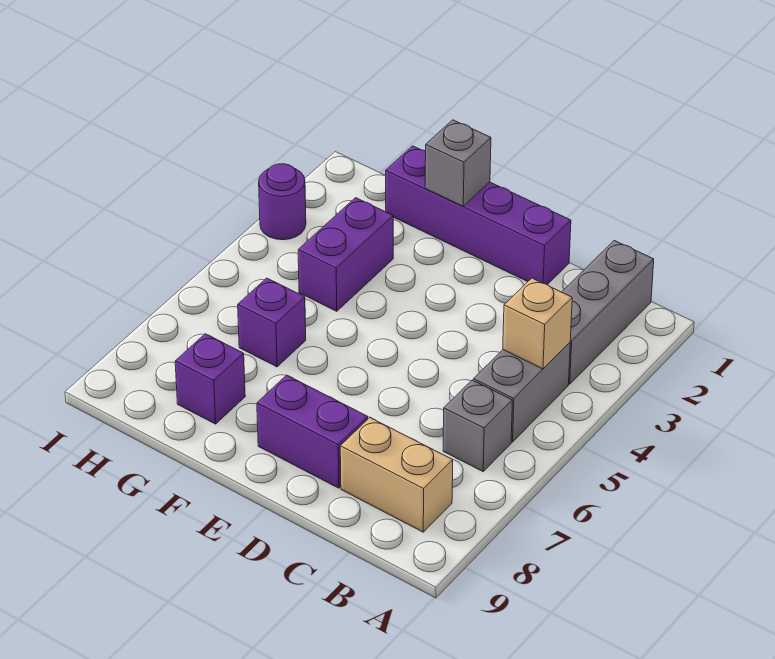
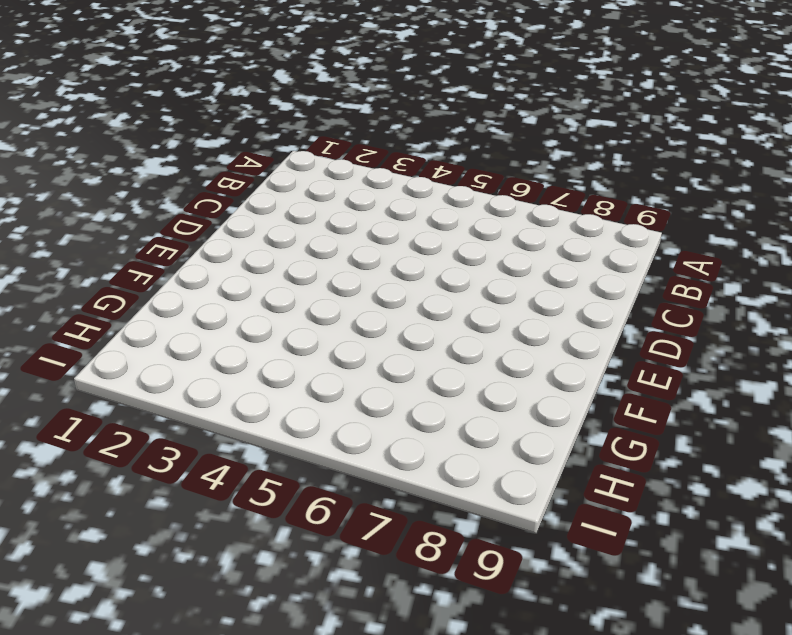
none -> grey brick B1:B3 level 1
none -> grey brick B4:B5 level 1
none -> grey brick B6 level 1

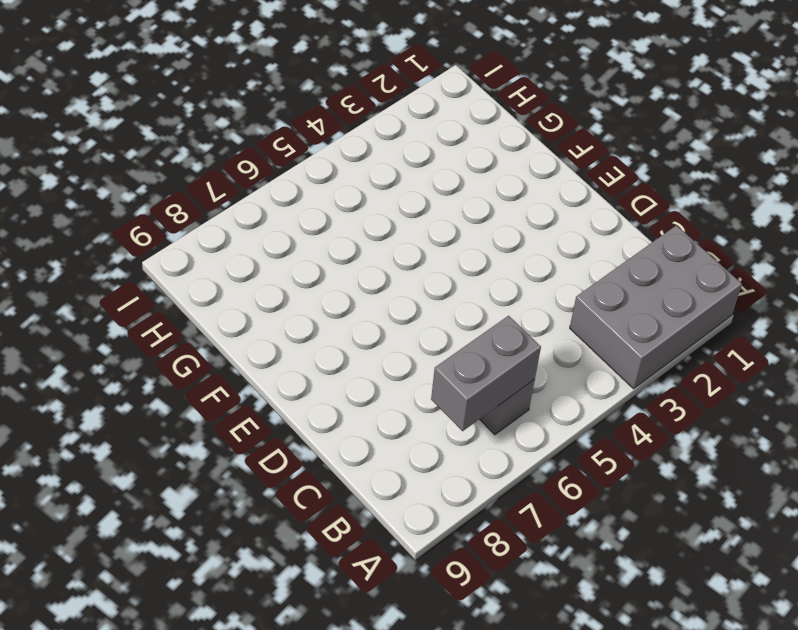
grey brick A1:B3 level 1 -> grey brick B1:B3 level 1
grey brick B6:B7 level 2 -> grey brick B4:B5 level 1
none -> tan brick B8:C8 level 1
none -> purple brick D1:G1 level 1
none -> purple brick D8:E8 level 1

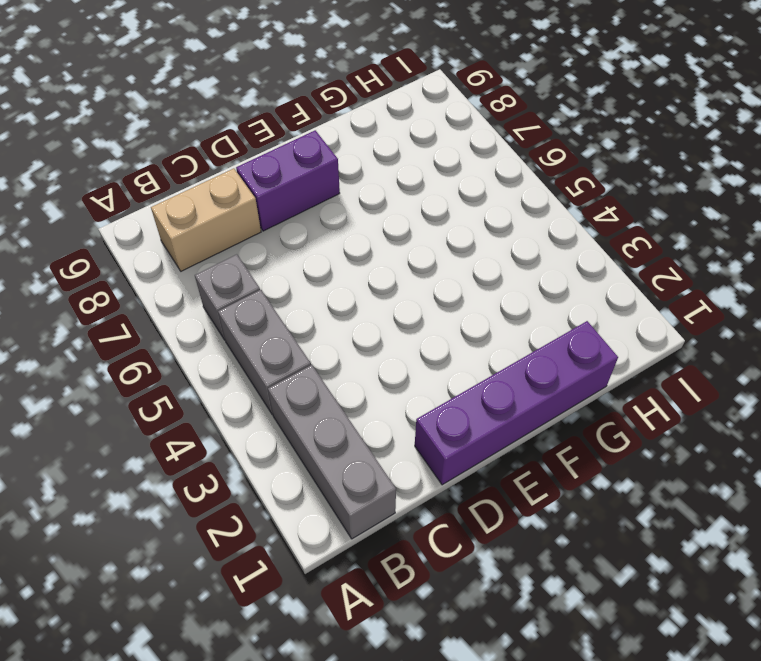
none -> purple brick G3:G4 level 1
none -> purple brick G6 level 1
none -> purple brick G8 level 1

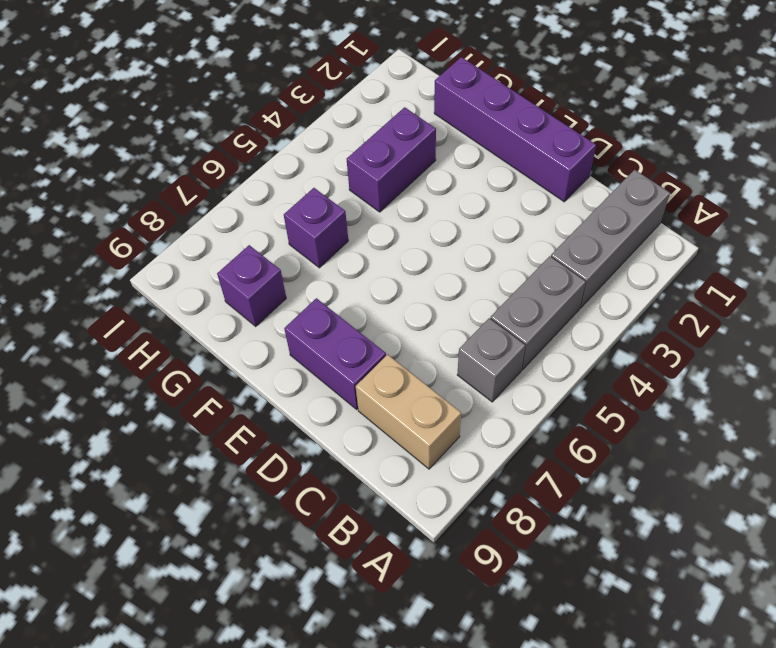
none -> purple round brick I3 level 1
none -> tan brick B4 level 2
none -> grey brick F1 level 2

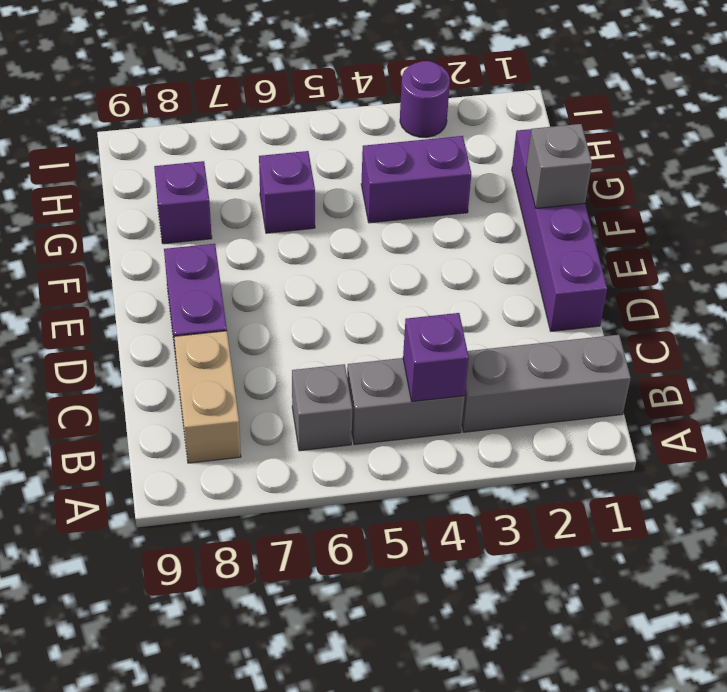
purple brick B4 level 2 -> tan brick B4 level 2

